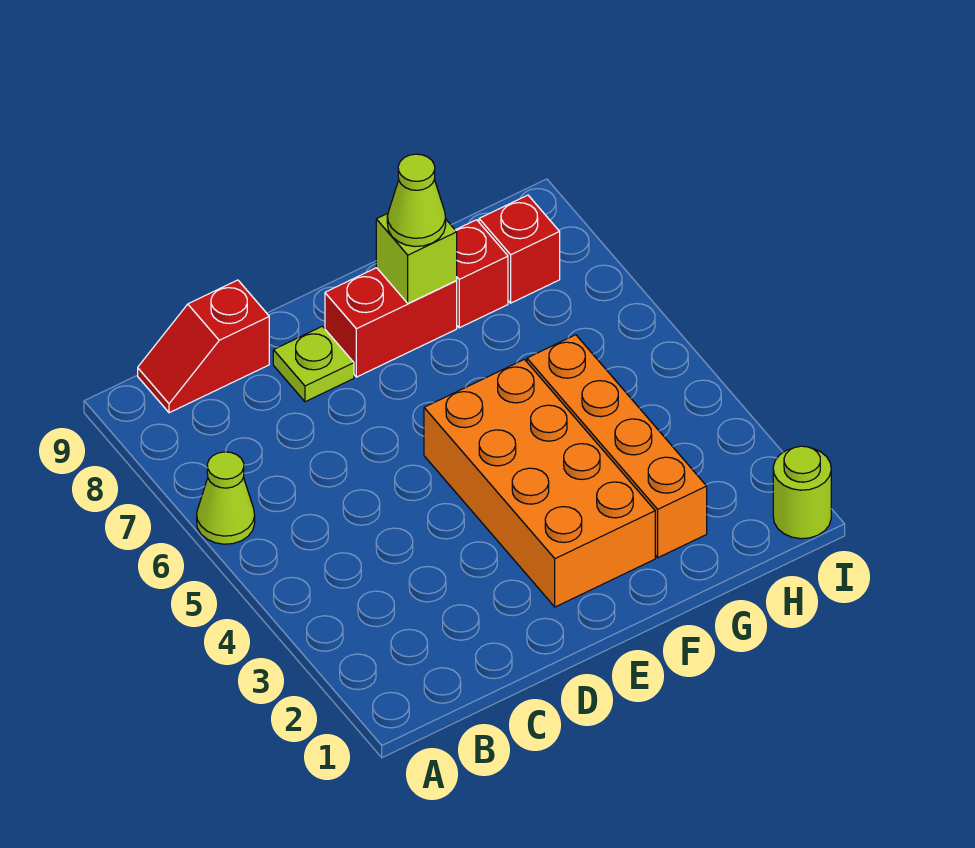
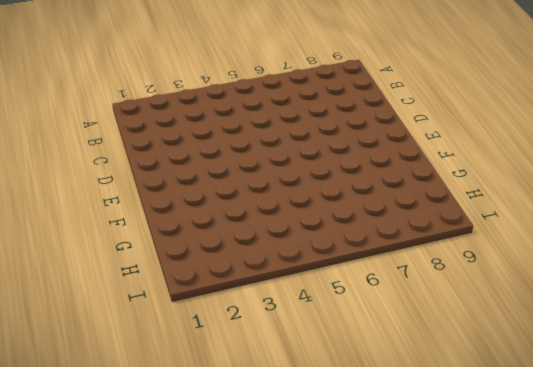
none -> lime cone A6 level 1
none -> red slope B9:C9 level 1 top C

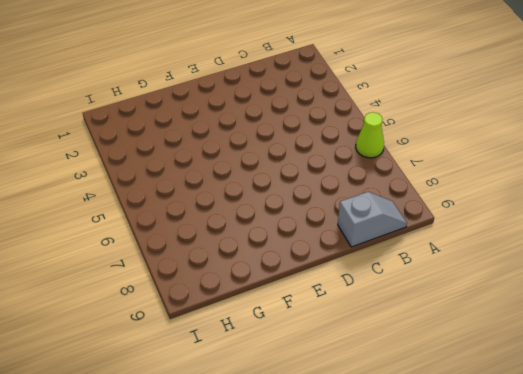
grey slope B9:C9 level 1 top C -> red slope B9:C9 level 1 top C
none -> lime plate D8 level 1
none -> orange brick E2:F5 level 1

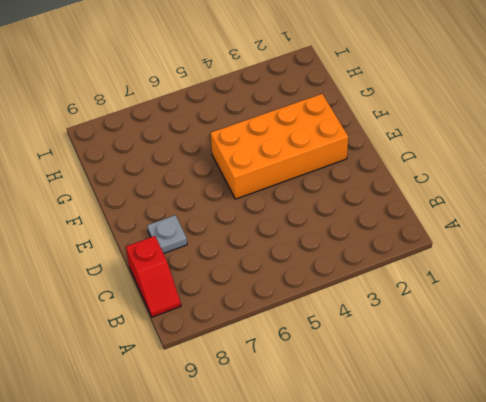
grey plate D8 level 1 -> lime plate D8 level 1
none -> lime cone A6 level 1
none -> red brick E8:F8 level 1

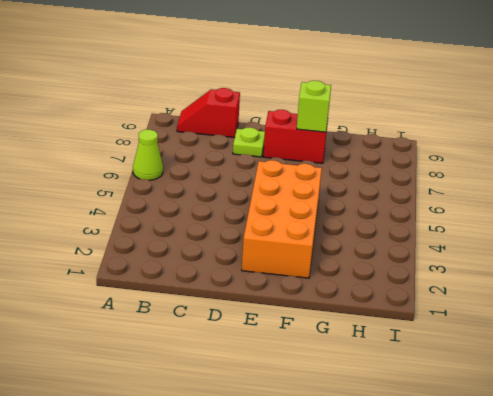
none -> orange brick G2:G5 level 1
none -> red brick G8 level 1

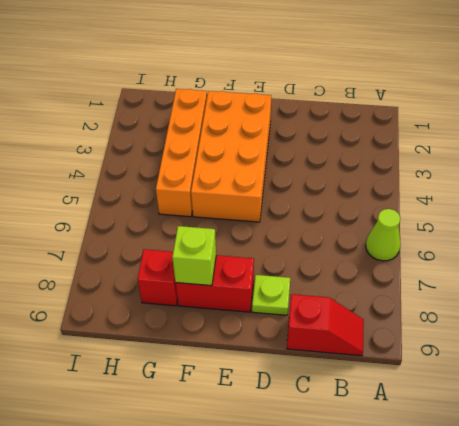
none -> red brick H8 level 1
none -> lime round brick I1 level 1

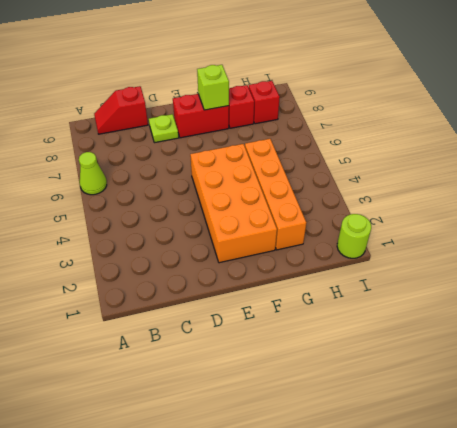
none -> lime cone F8 level 3

